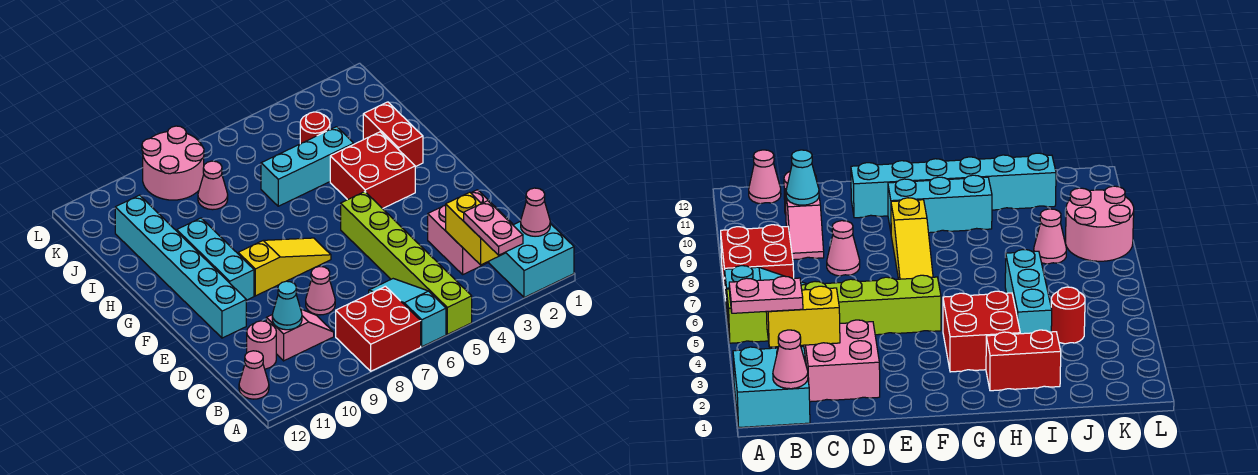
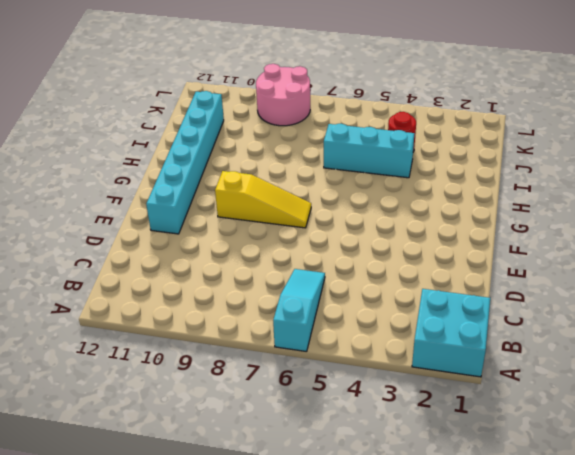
none -> lime brick A5:F5 level 1
none -> red brick A7:B8 level 1
none -> pink cone B12 level 1

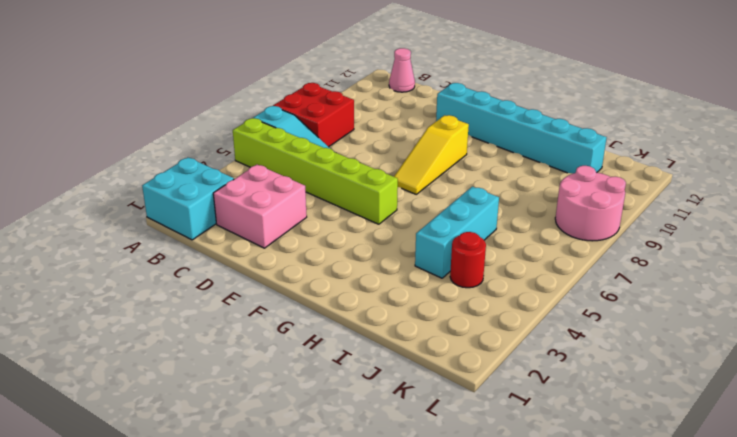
none -> pink slope C9:C10 level 1 top 10
none -> pink round brick C11 level 1
none -> pink cone D8 level 1

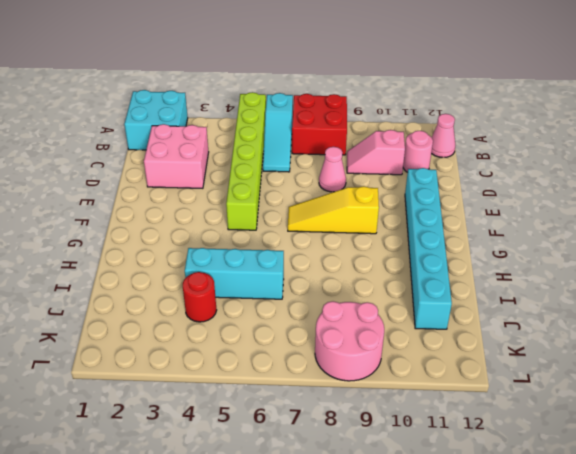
none -> cyan brick F10:H10 level 1
none -> red brick G3:H4 level 1
none -> red brick H2:I2 level 1

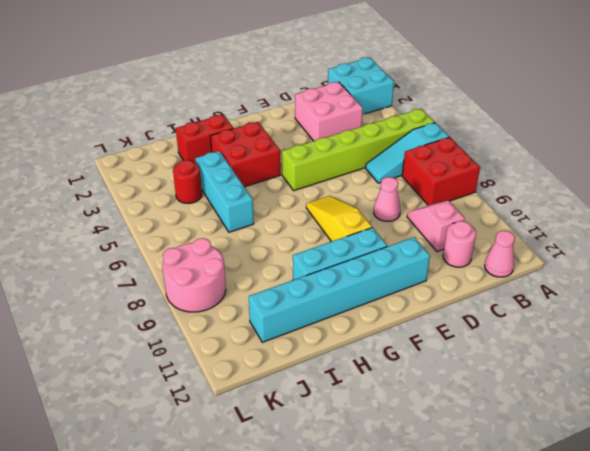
none -> pink cone J8 level 1
none -> pink cone B1 level 2
none -> yellow brick B3:C3 level 2

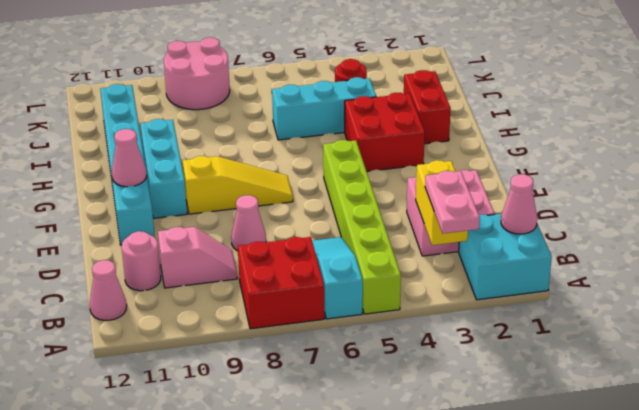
pink cone F11 level 2 -> pink cone J8 level 1
none -> cyan cone C10 level 2

